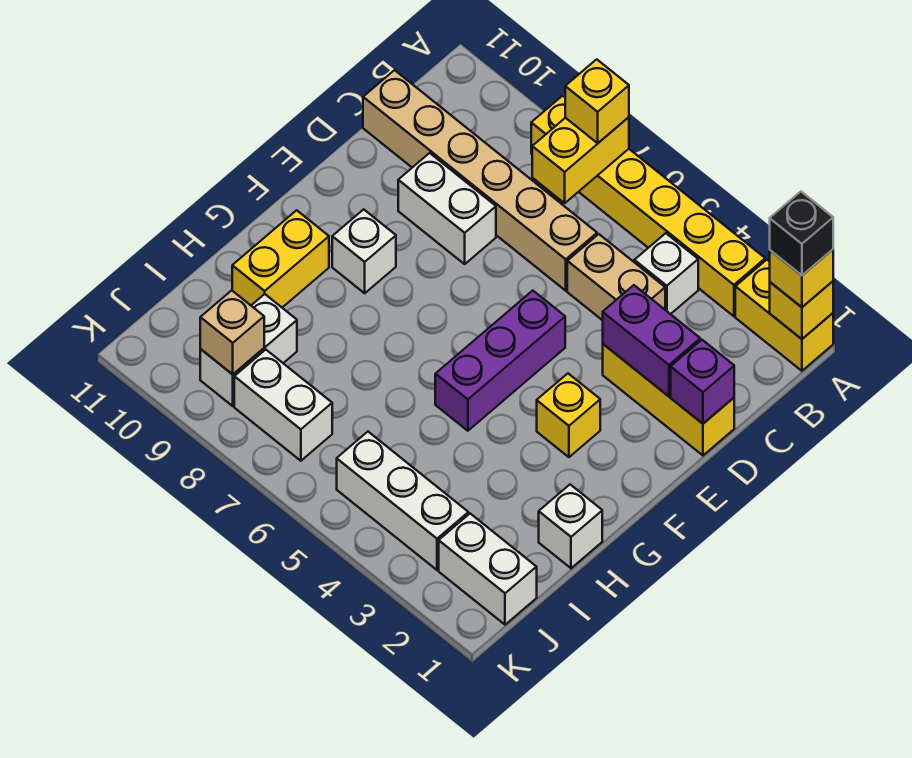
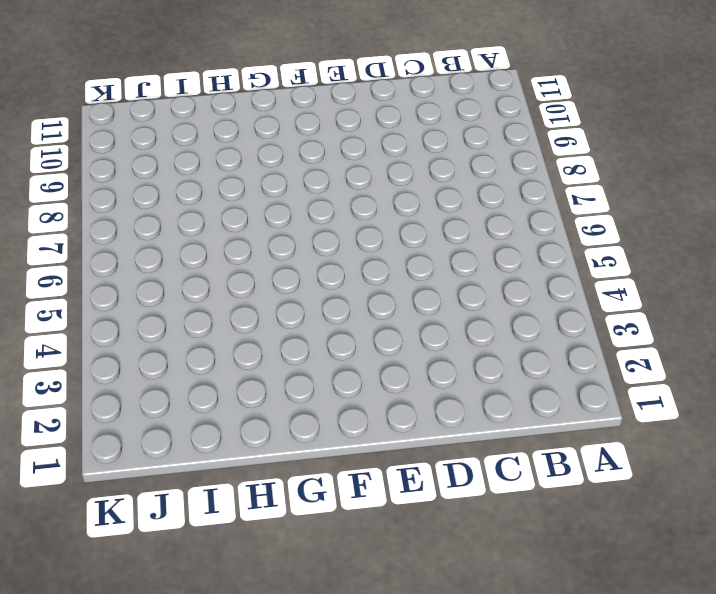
none -> yellow brick A1:A2 level 1
none -> yellow brick A3:A8 level 1
none -> white brick B4 level 1

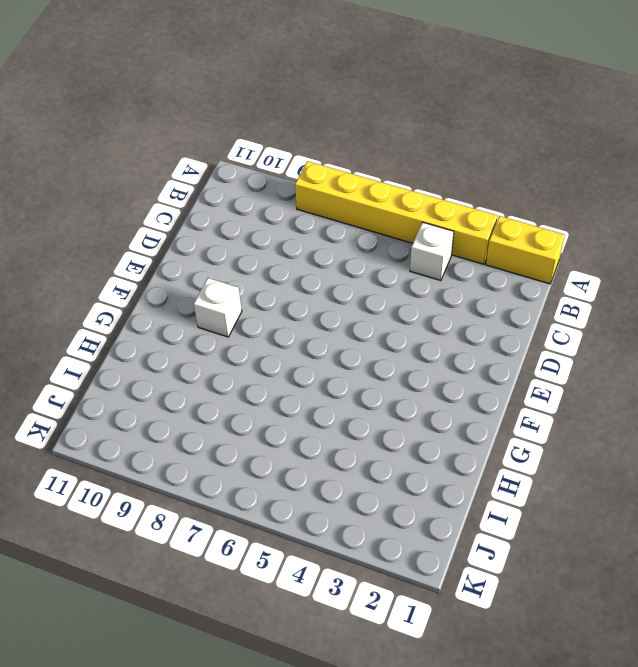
none -> tan brick C4:C5 level 1
none -> tan brick C6:C11 level 1
none -> yellow brick D1:D3 level 1

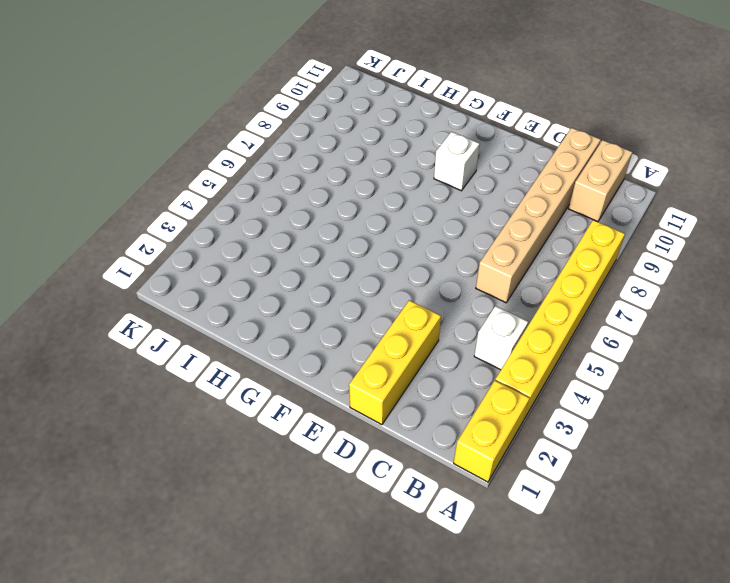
tan brick B10:B11 level 1 -> tan brick C4:C5 level 1
none -> white brick D8:D9 level 1
none -> purple brick E5:G5 level 1
none -> yellow brick F3 level 1

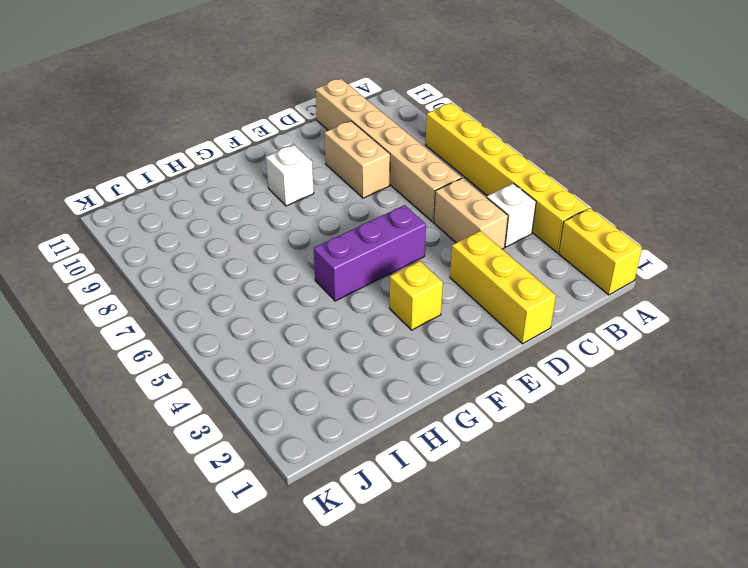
tan brick D8:D9 level 1 -> white brick D8:D9 level 1
none -> yellow brick G10:H10 level 1
none -> white brick H1 level 1
none -> white brick I9:J9 level 1

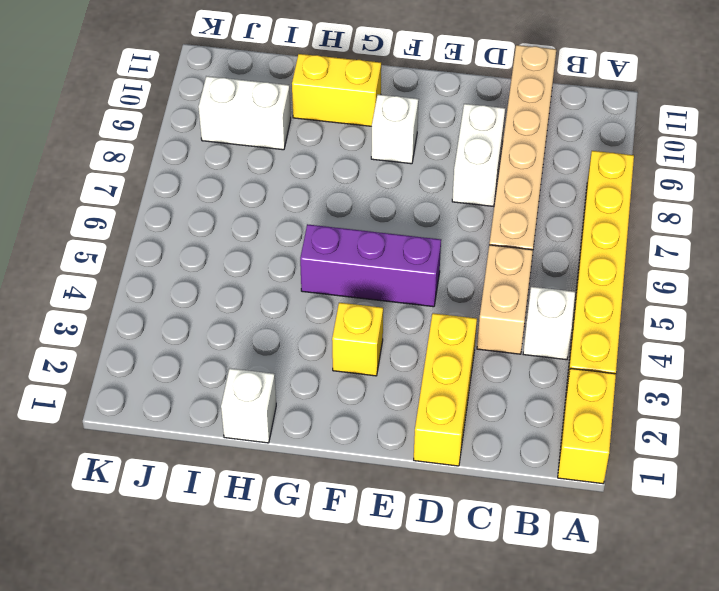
none -> white brick J1:J2 level 1
none -> white brick J3:J5 level 1
none -> white brick J7:J8 level 1

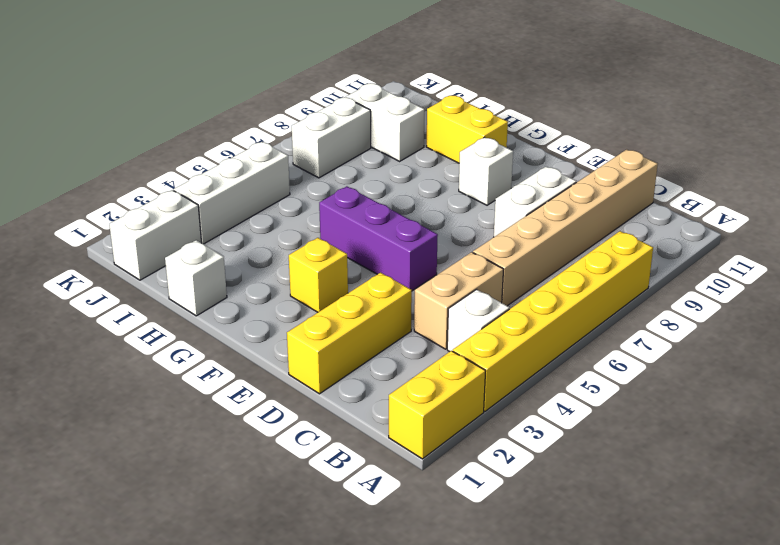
none -> yellow brick A1 level 2
none -> yellow brick A7:B7 level 2
none -> purple brick D1 level 2

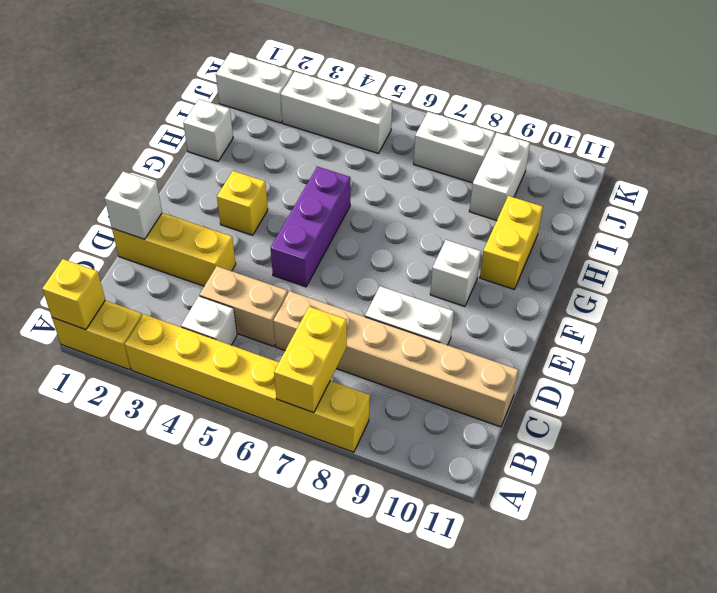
white brick D1 level 2 -> purple brick D1 level 2
none -> purple brick D2:D3 level 2
none -> tan brick J9 level 2
none -> yellow brick A1 level 3

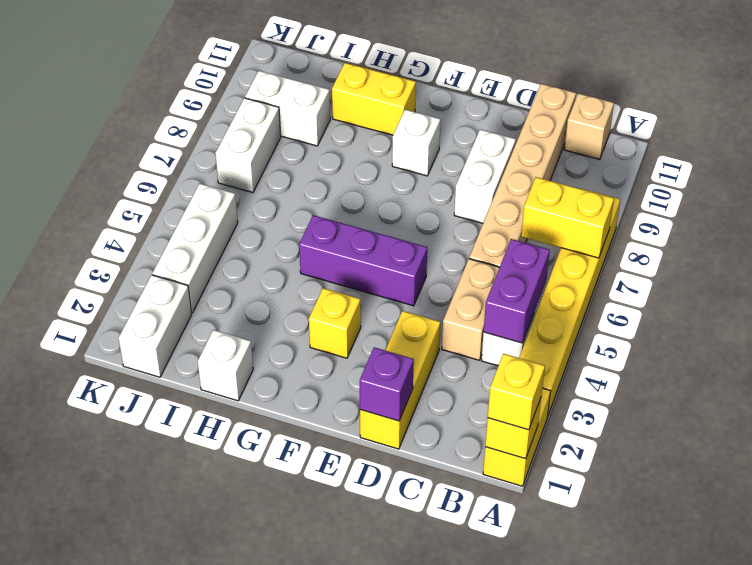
purple brick B4:B5 level 2 -> purple brick D2:D3 level 2
tan brick B11 level 1 -> tan brick J9 level 2
none -> yellow brick A7 level 3
none -> black brick A1 level 4

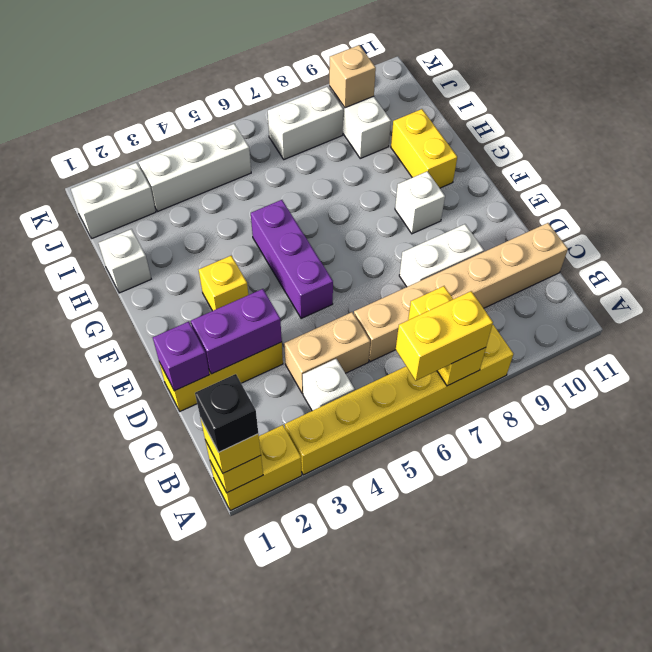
yellow brick A6:A7 level 3 -> yellow brick A7 level 3

